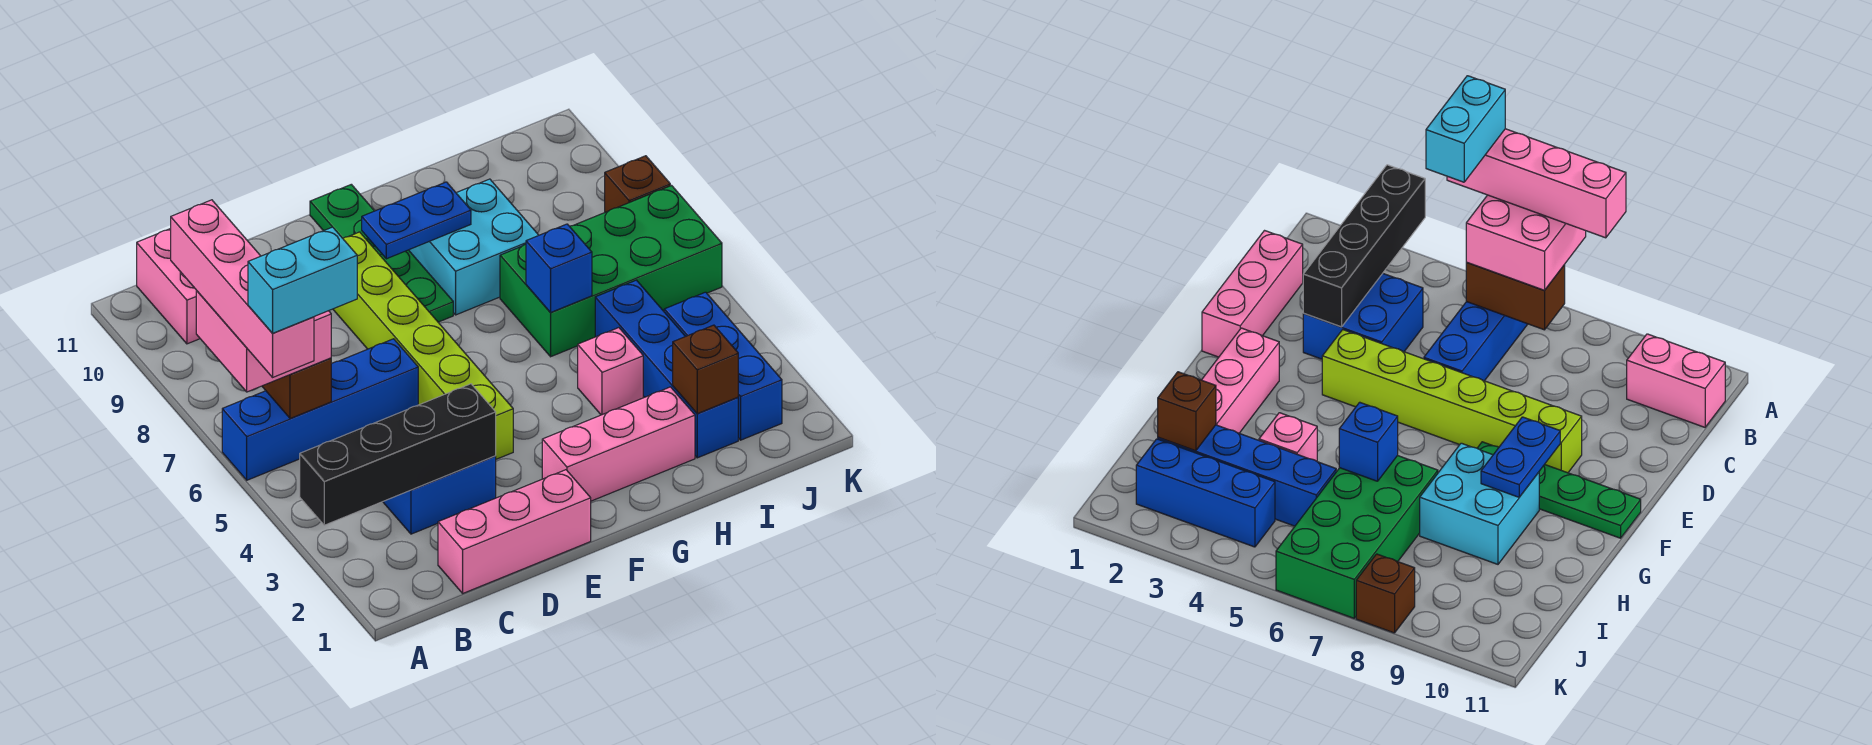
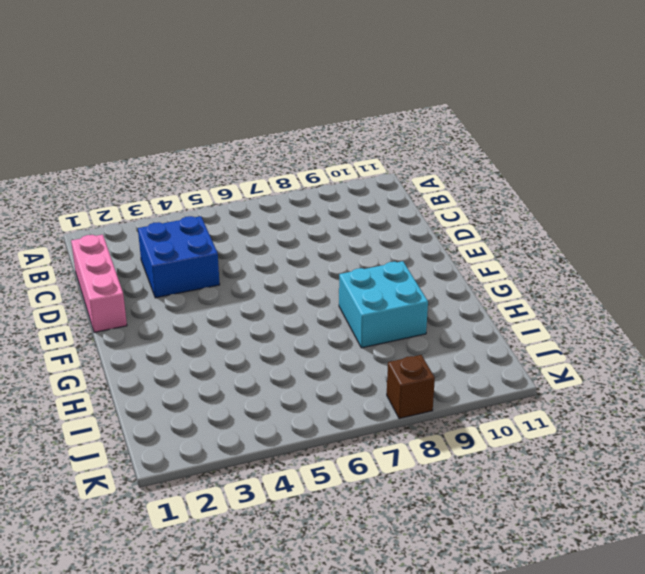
none -> blue brick A6:D6 level 1
none -> pink brick B10:B11 level 1
none -> lime brick E4:E9 level 1

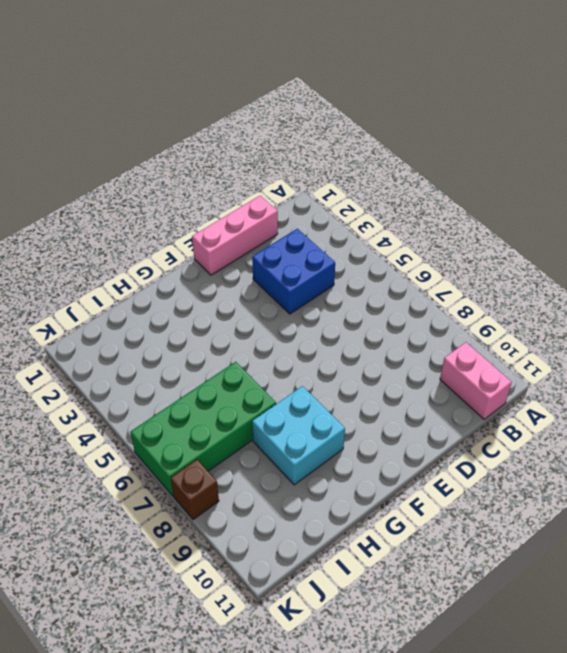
none -> blue brick A6:D6 level 1
none -> lime brick E4:E9 level 1
none -> pink brick F2:H2 level 1

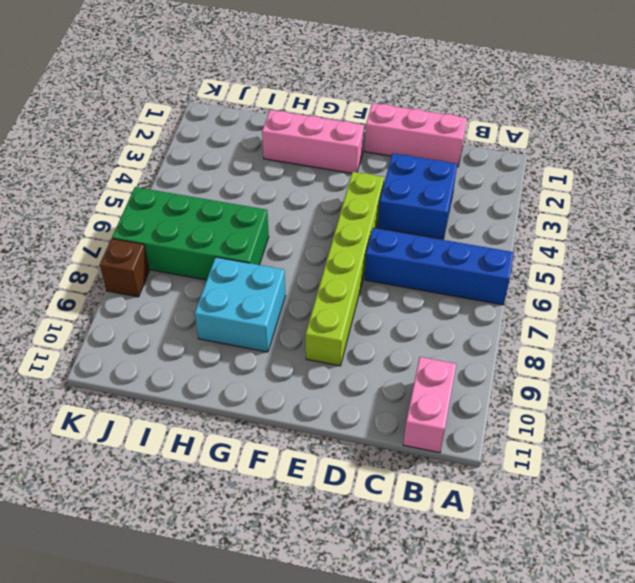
none -> green plate F8:F11 level 1
none -> pink brick H4 level 1
none -> blue brick I2:I5 level 1

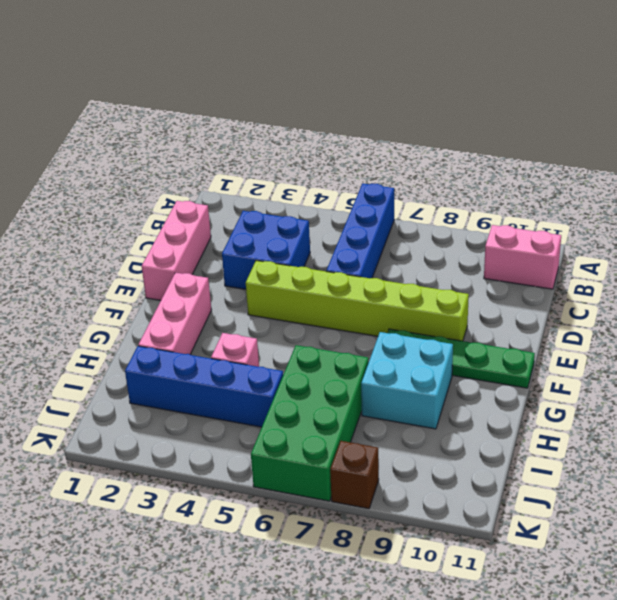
none -> blue brick J2:J4 level 1
none -> black brick A3:D3 level 2
none -> brown brick B6:B7 level 2

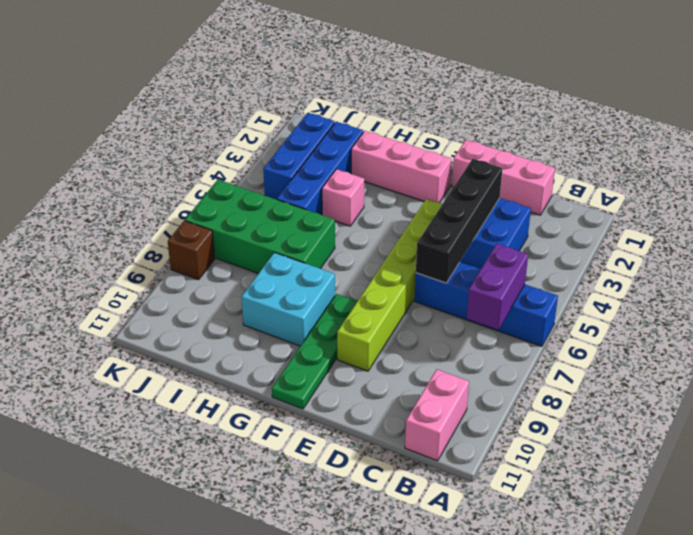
purple brick B6:B7 level 2 -> brown brick B6:B7 level 2
black brick D3:D6 level 2 -> black brick A3:D3 level 2
none -> blue plate F9:G9 level 2
none -> blue brick H6 level 2
none -> brown brick I2 level 2

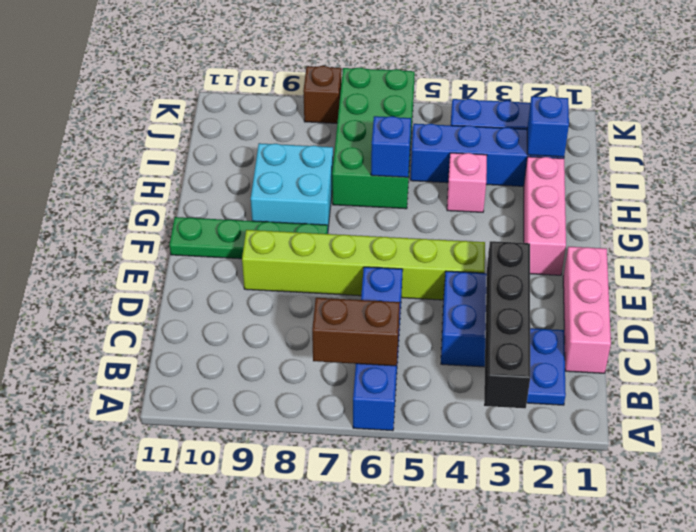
blue plate B2:C2 level 1 -> blue plate F9:G9 level 2
blue brick I2 level 2 -> brown brick I2 level 2
none -> pink brick B10:B11 level 1
none -> pink brick A6:B7 level 3
none -> pink brick A5:A8 level 4

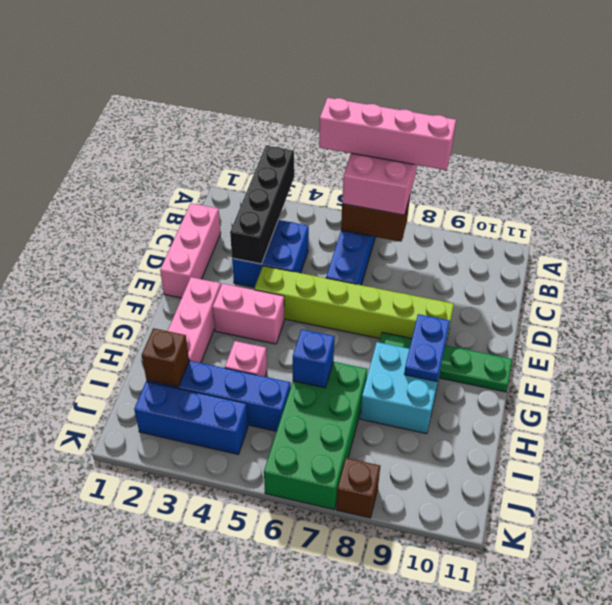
pink brick F3:F4 level 1 -> pink brick B10:B11 level 1
none -> cyan brick A5:B5 level 5

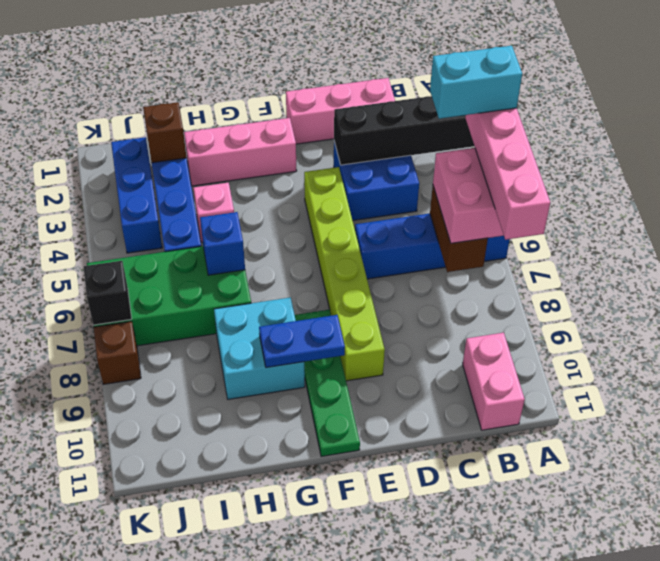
black brick K7 level 2 -> none

